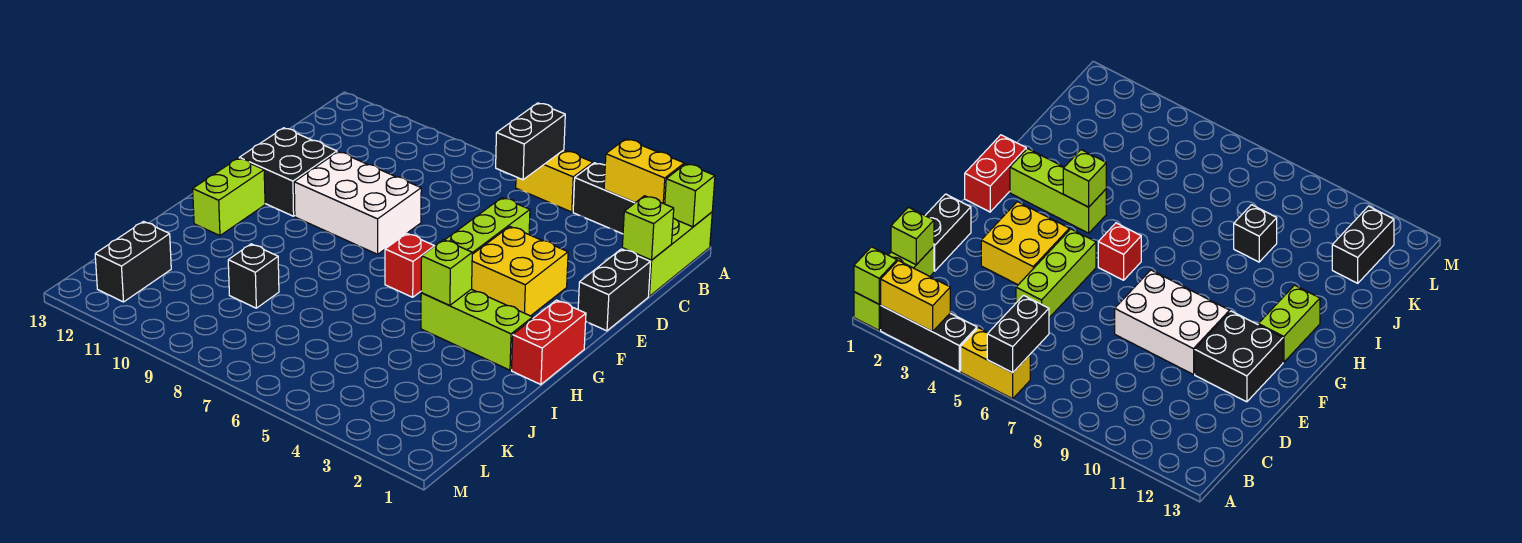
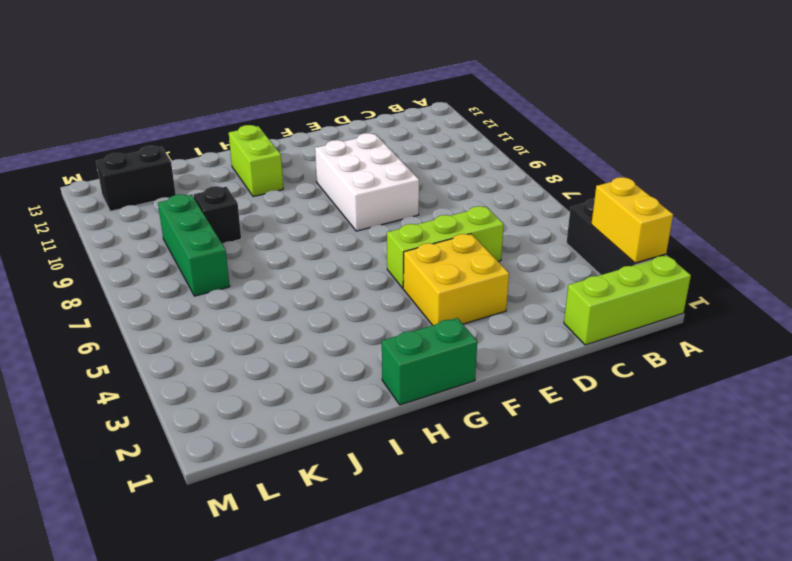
green brick G1:H1 level 1 -> red brick G1:H1 level 1
lime brick H11:H12 level 1 -> lime brick G12:H12 level 1
green brick K7:K9 level 1 -> none
none -> yellow brick A5:A6 level 1
none -> black brick D1:E1 level 1
none -> black brick E11:F12 level 1

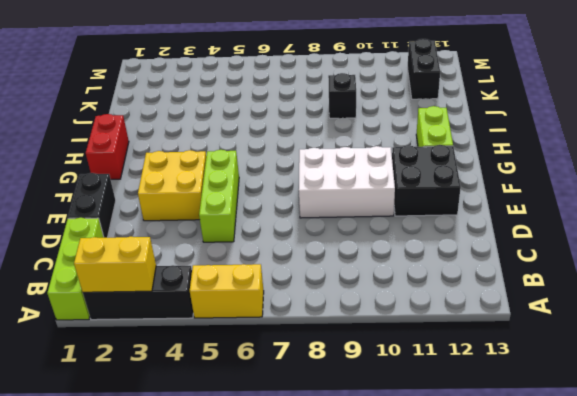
none -> red brick G6 level 1
none -> lime brick H2:H4 level 1
none -> lime brick A1 level 2

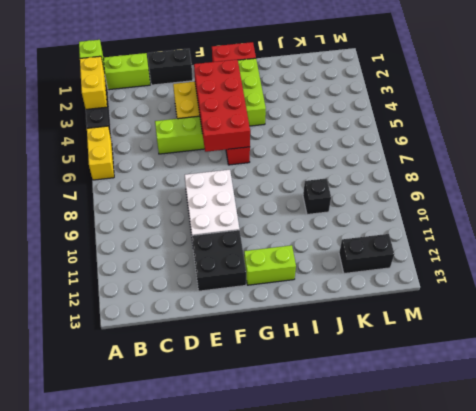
red brick F3:G6 level 2 -> none
none -> black brick A6:B6 level 2
none -> lime brick C1 level 2
none -> lime brick H4 level 2

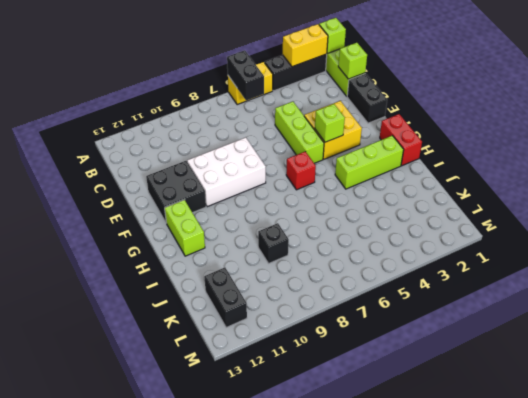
lime brick F4 level 2 -> lime brick H4 level 2

